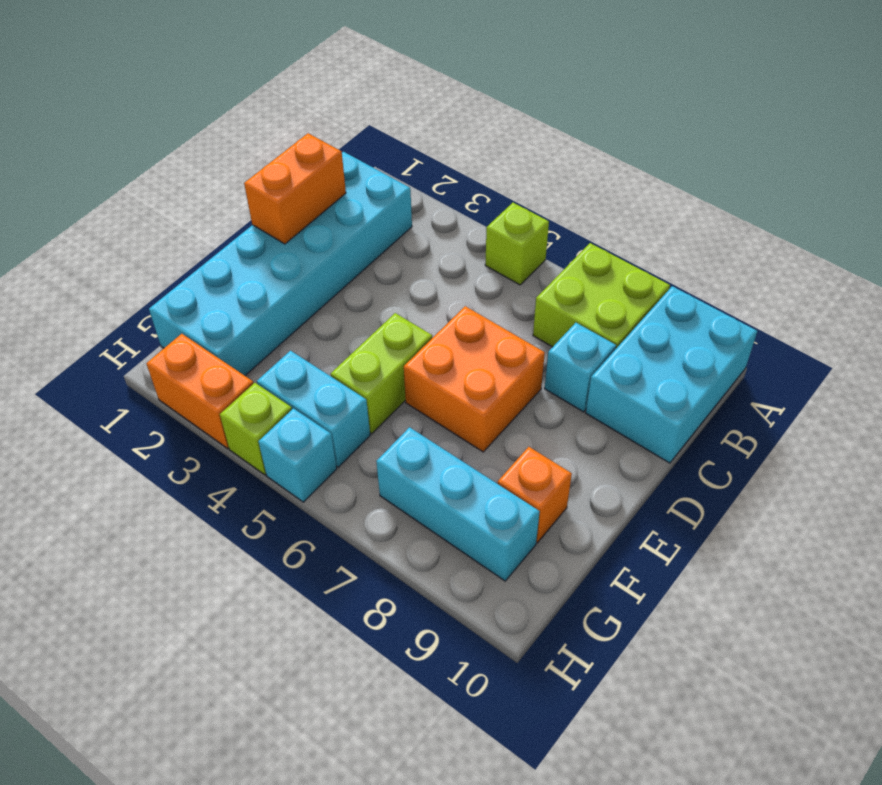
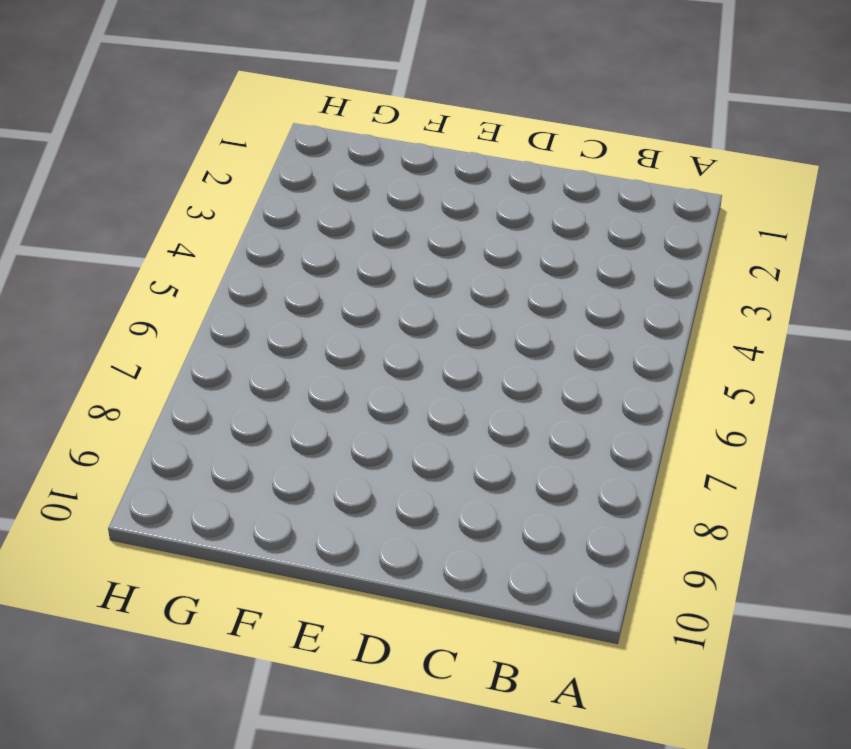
none -> lime brick A5 level 1
none -> lime brick A7:B8 level 1
none -> cyan brick A9:C10 level 1

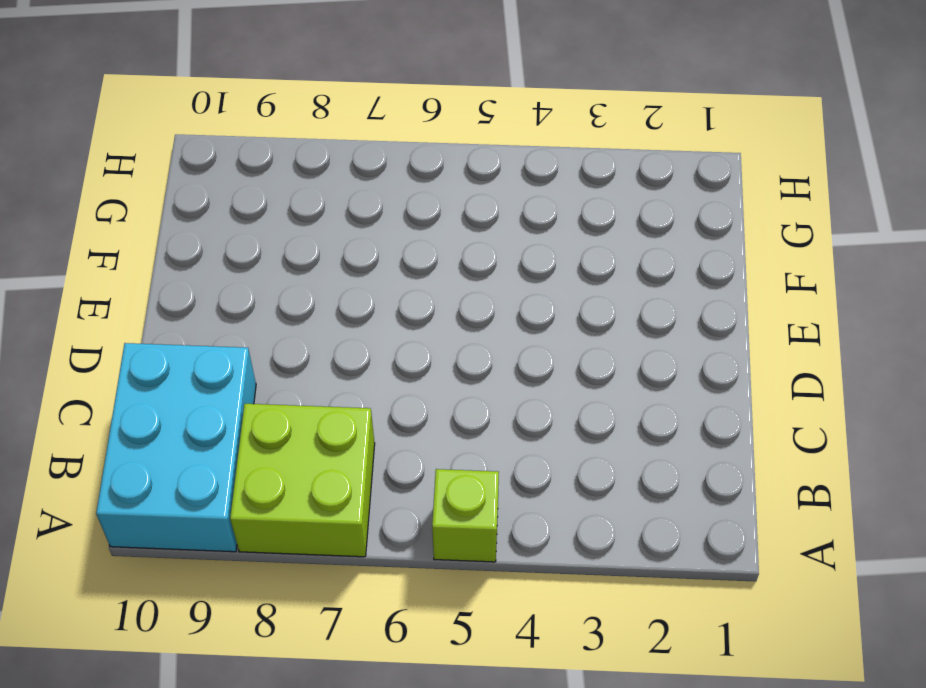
none -> cyan brick B1:G2 level 1
none -> cyan brick C8 level 1
none -> orange brick D6:E7 level 1

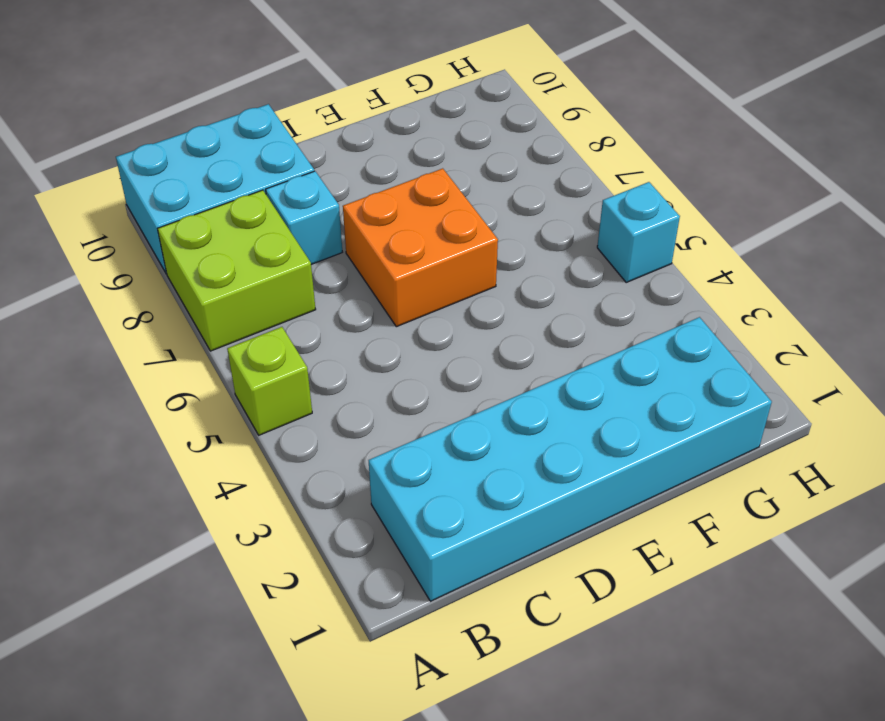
none -> lime brick E5:F5 level 1
none -> orange brick F9 level 1
none -> cyan brick G4:G5 level 1

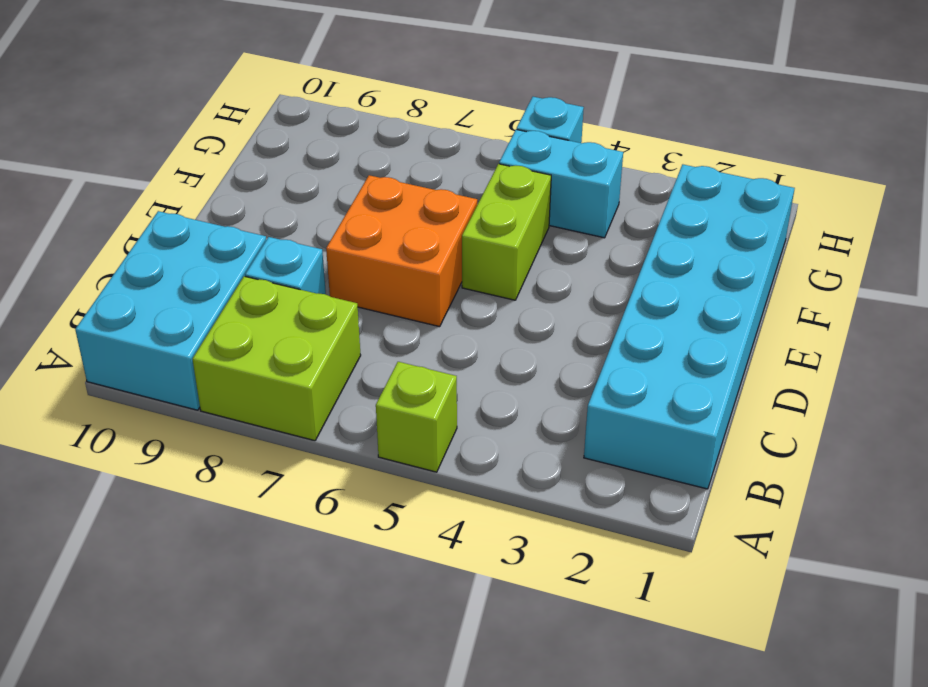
none -> orange brick F9 level 1
none -> cyan brick G7:G9 level 1
none -> orange brick H2:H3 level 1

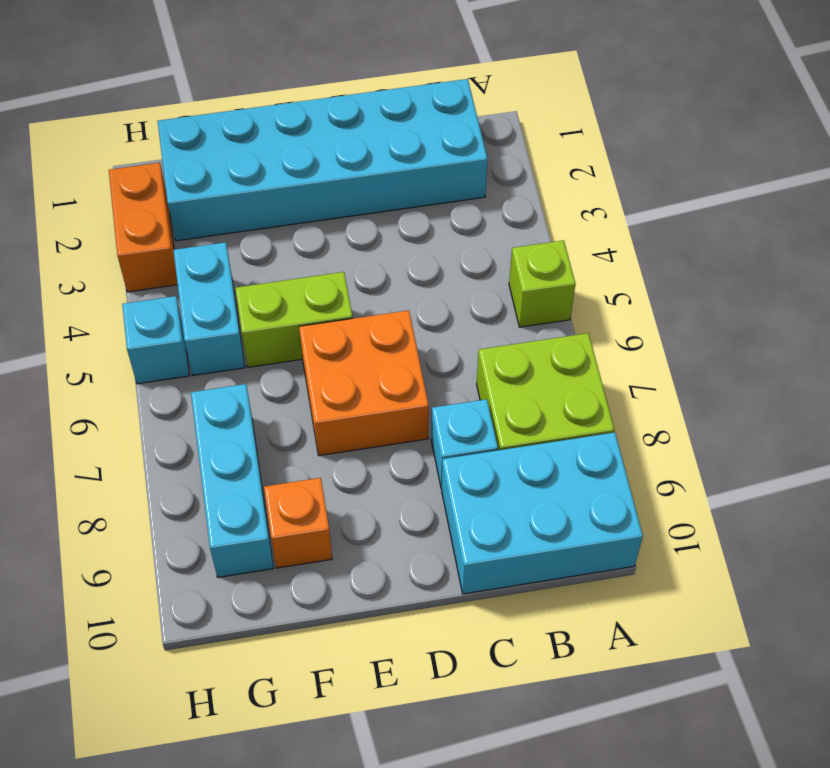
none -> lime brick H4 level 1
none -> orange brick C1:D1 level 2

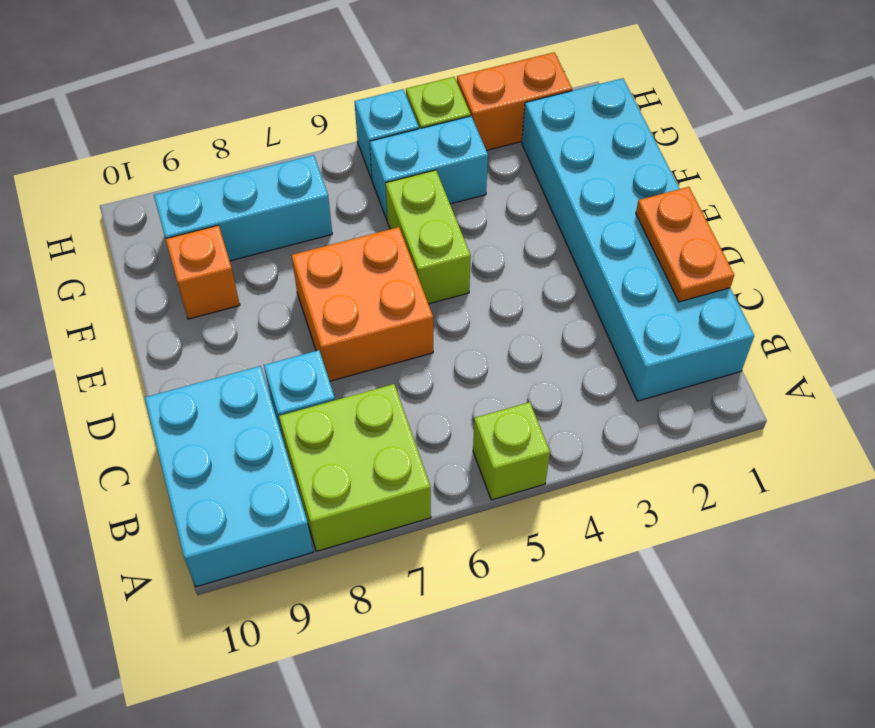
orange plate C1:D1 level 2 -> orange brick C1:D1 level 2

